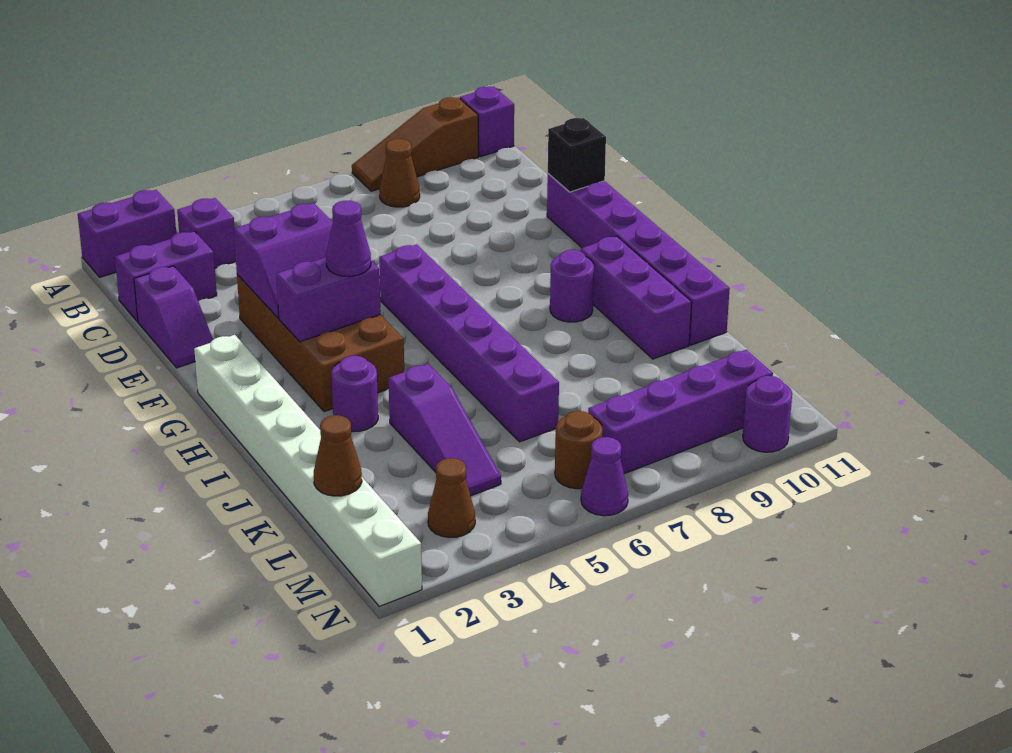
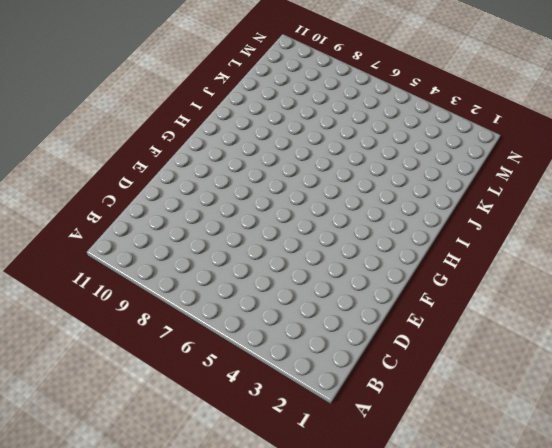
none -> purple brick A1:A2 level 1
none -> brown slope A8:A10 level 1 top 10
none -> purple brick A11 level 1

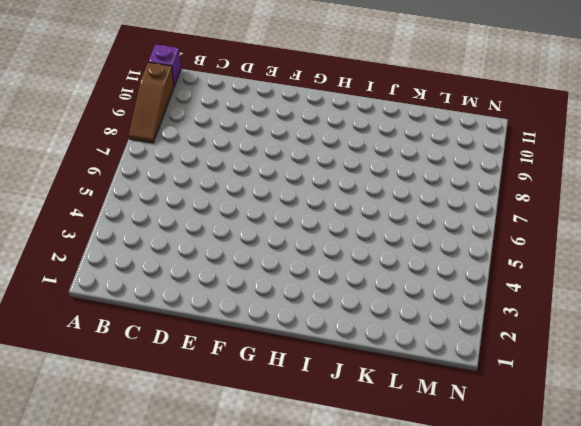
none -> purple brick A1:A2 level 1
none -> purple brick B3 level 1
none -> brown cone B8 level 1

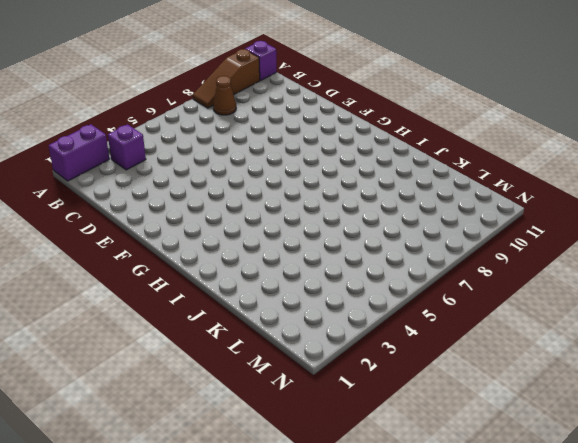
none -> purple brick C1:C2 level 1
none -> purple slope D1:E1 level 1 top D
none -> brown brick E3:H4 level 1

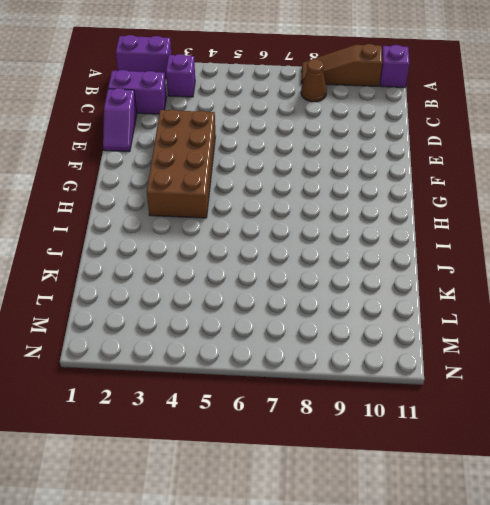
none -> purple brick E11:J11 level 1
none -> purple brick F6:K6 level 1
none -> white brick G1:N1 level 1

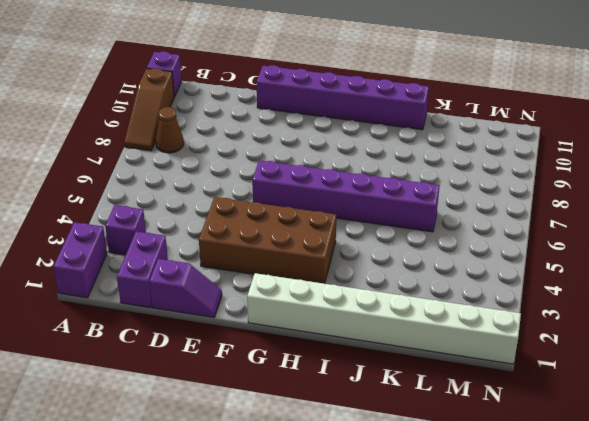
none -> purple round brick H9 level 1
none -> purple brick H10:J10 level 1
none -> purple round brick I3 level 1

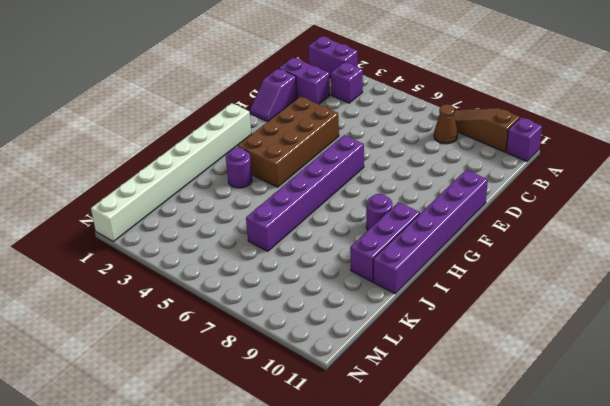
none -> purple slope J4:L4 level 1 top J
none -> brown cone M3 level 1
none -> brown round brick M6 level 1

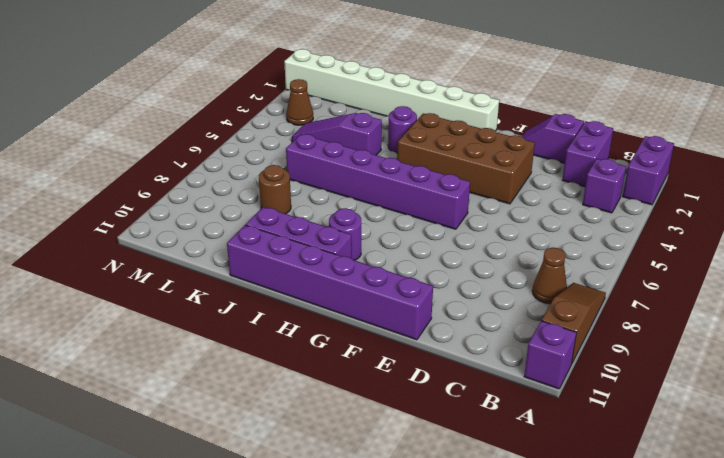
brown round brick K8 level 1 -> brown round brick M6 level 1
none -> purple brick M7:M10 level 1
none -> purple cone N6 level 1
none -> purple round brick N10 level 1

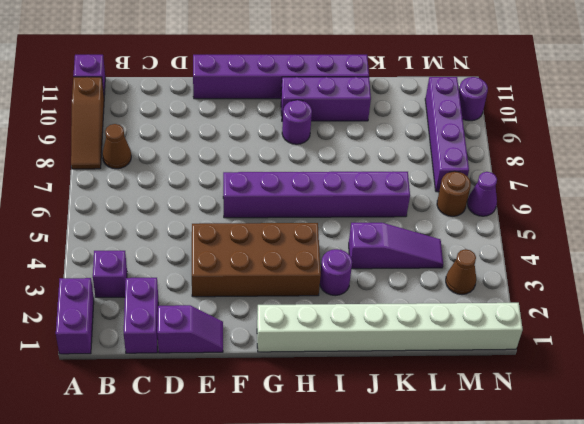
none -> purple slope E3:F4 level 2 top E
none -> black brick E11 level 2
none -> purple brick G3:G4 level 2

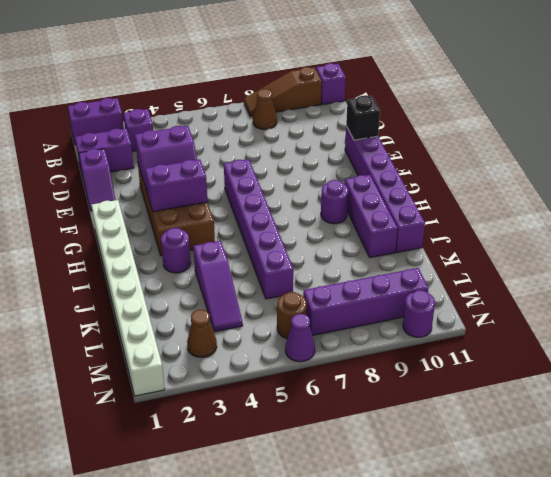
none -> brown cone L1 level 2
none -> purple cone G4 level 3

